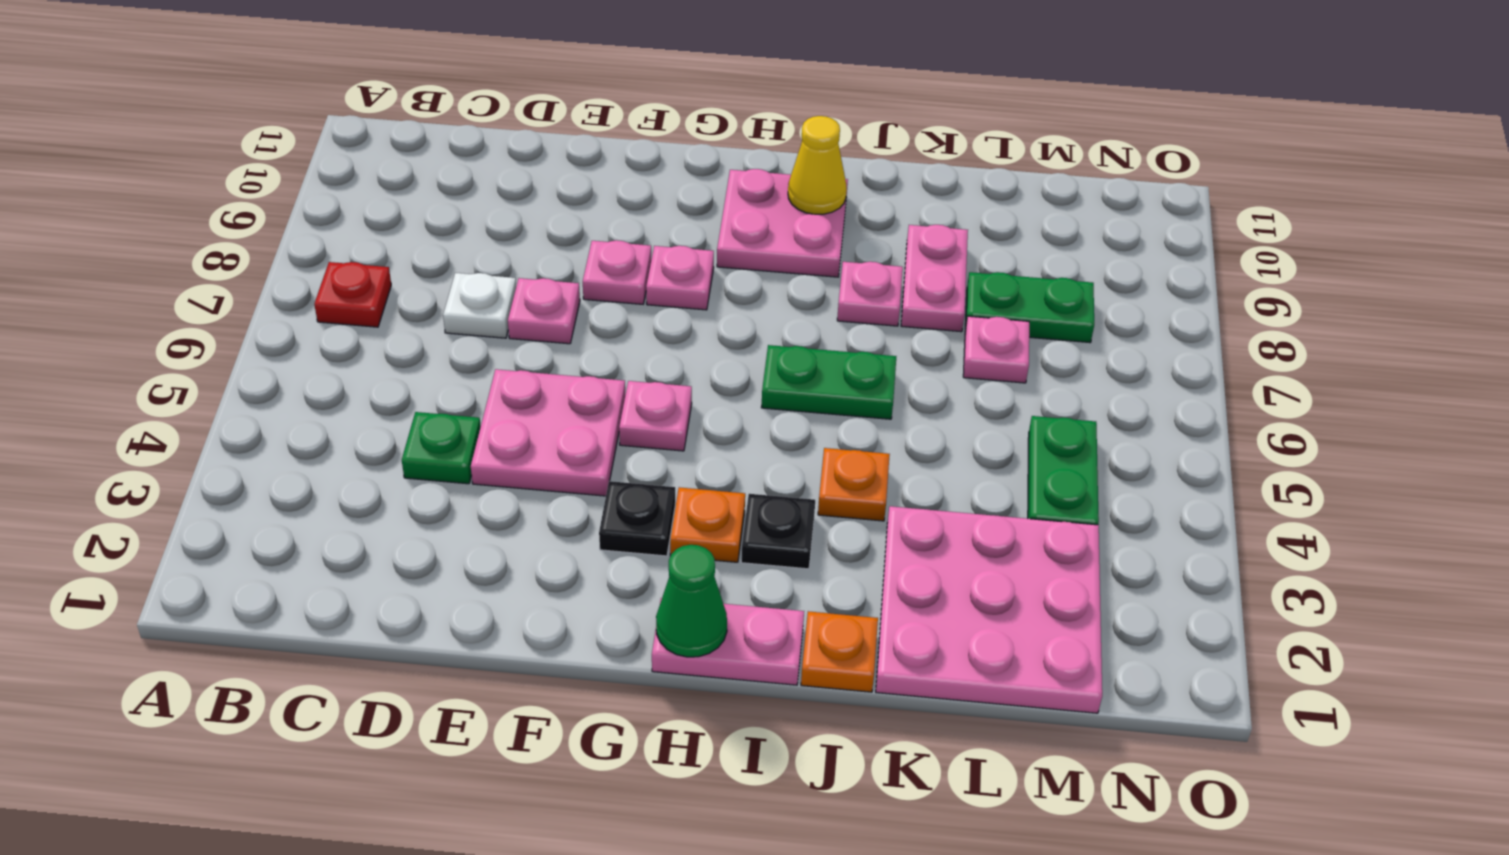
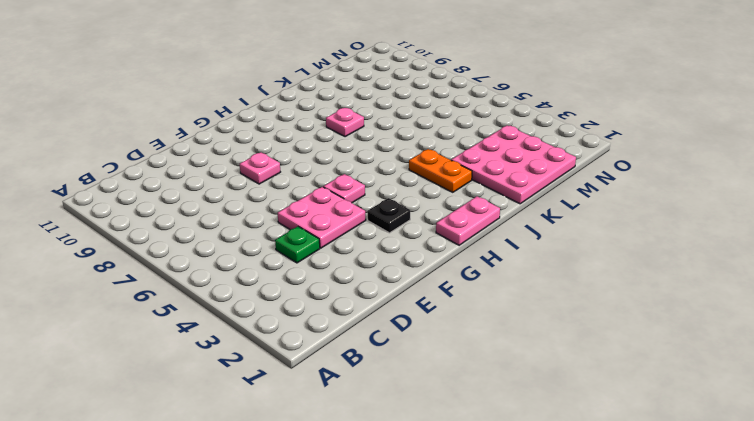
orange plate J3:J4 level 1 -> orange plate J4 level 1
none -> red plate B7 level 1
none -> white plate D7 level 1
none -> pink plate E7 level 1

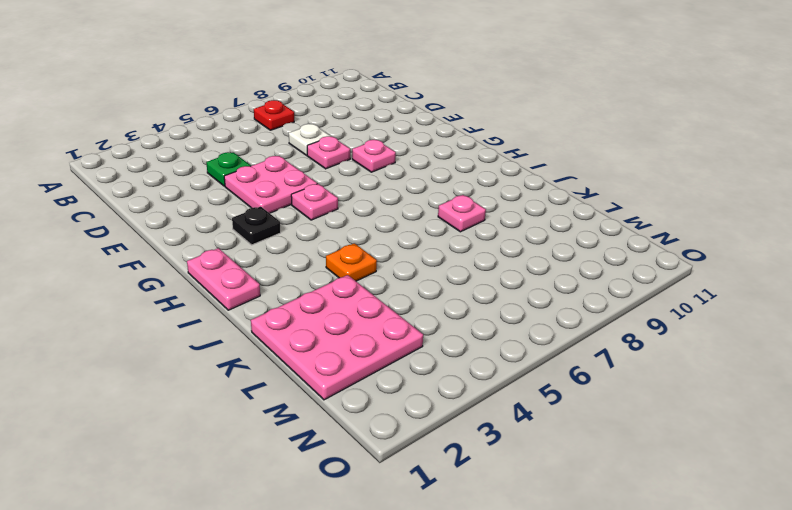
none -> pink plate G8 level 1
none -> orange plate H3 level 1
none -> pink plate H9:I10 level 1

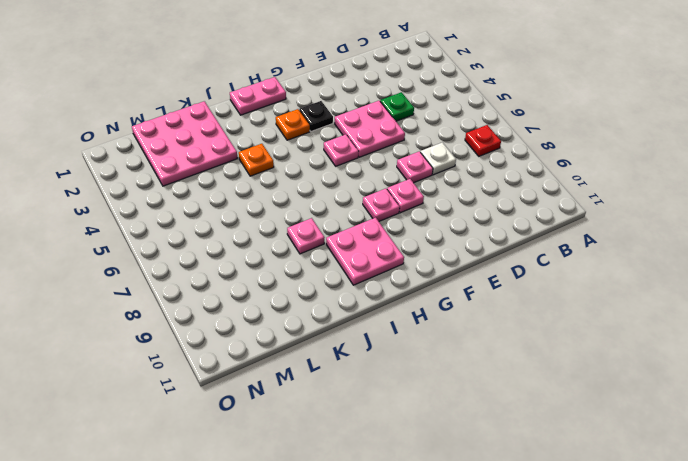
none -> black plate I3 level 1
none -> green plate I6:J6 level 1
none -> orange plate J1 level 1

